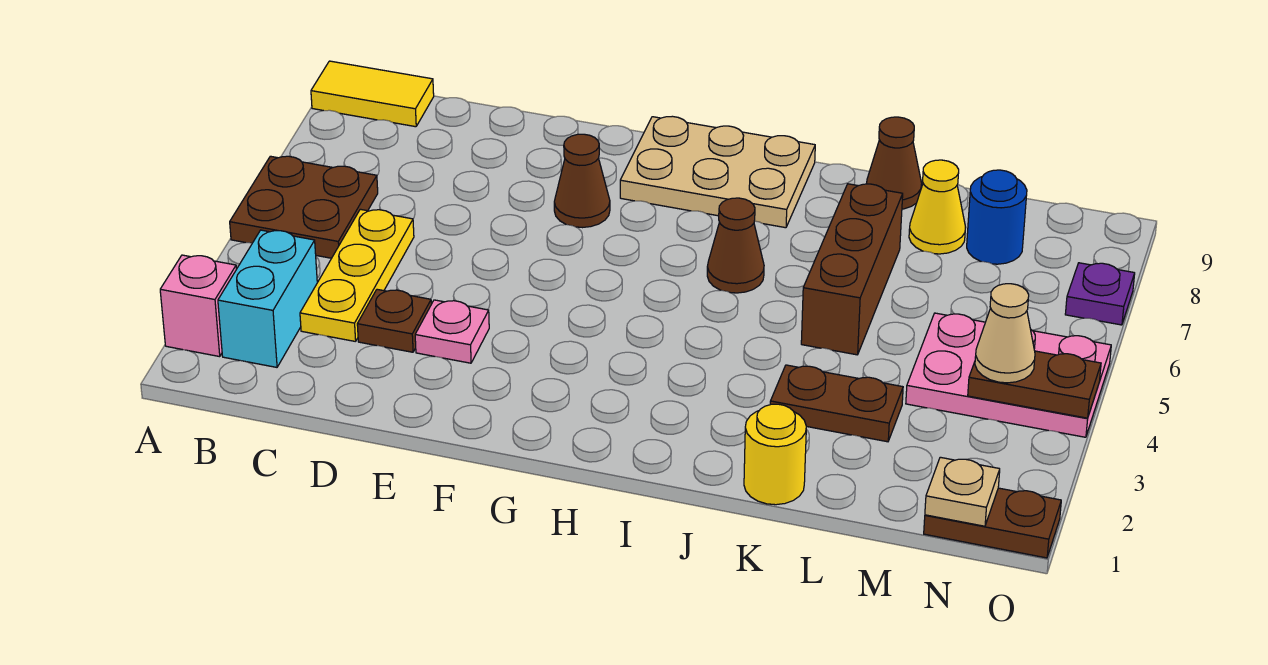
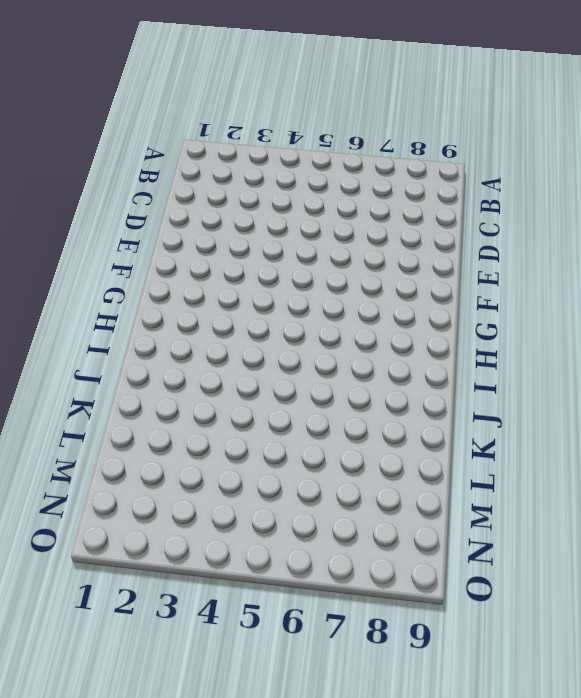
none -> pink brick A2 level 1
none -> brown plate A5:B6 level 1
none -> yellow tile A9:B9 level 1

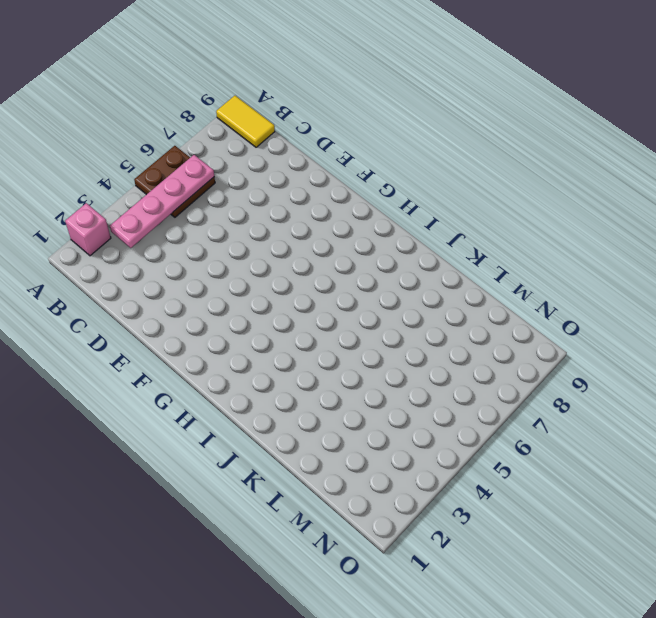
pink plate B3:B6 level 2 -> none
none -> cyan brick B2:B3 level 1
none -> yellow plate C3:C5 level 1
none -> brown plate D3 level 1

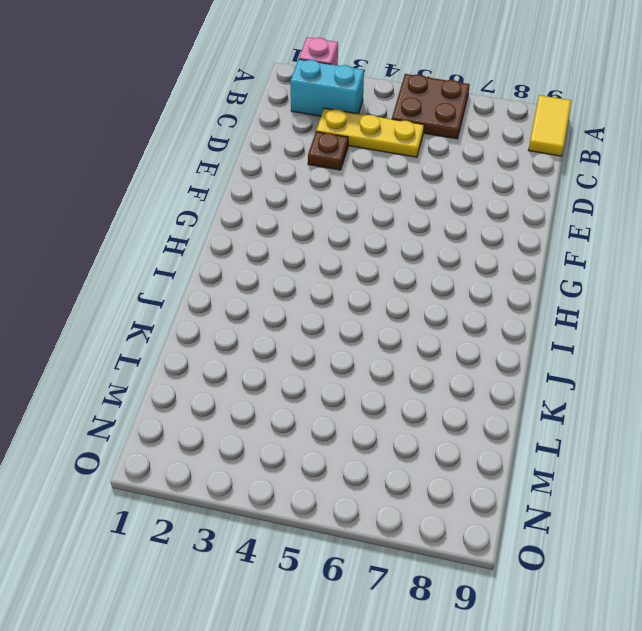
none -> pink plate E3 level 1
none -> brown cone F7 level 1
none -> tan plate G8:I9 level 1

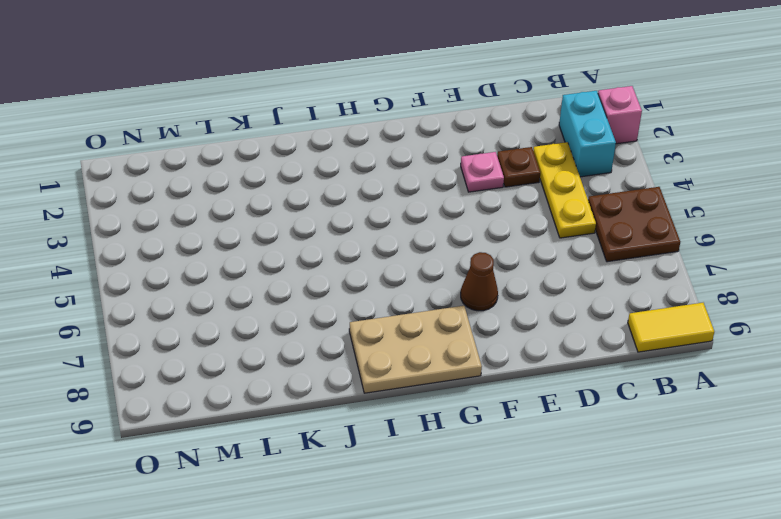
none -> brown cone I6 level 1
none -> yellow round brick K1 level 1
none -> brown plate K3:L3 level 1

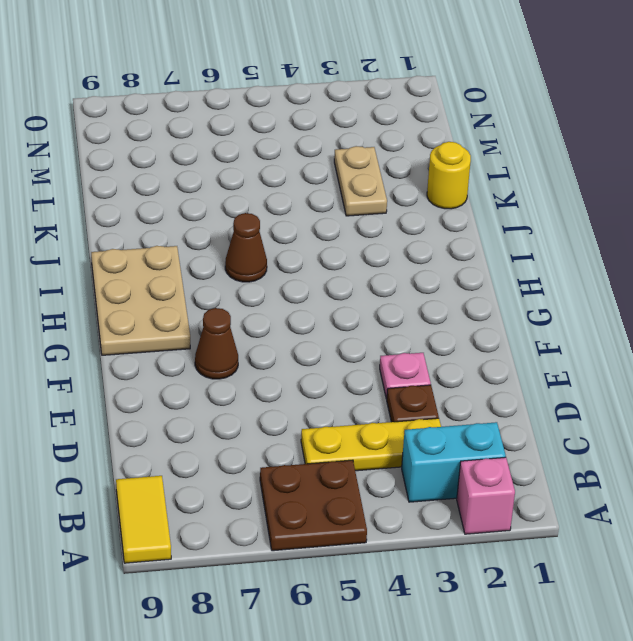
tan plate K3:L3 level 1 -> brown plate K3:L3 level 1
none -> brown brick K5:K7 level 1
none -> brown cone K9 level 1
none -> yellow cone L8 level 1

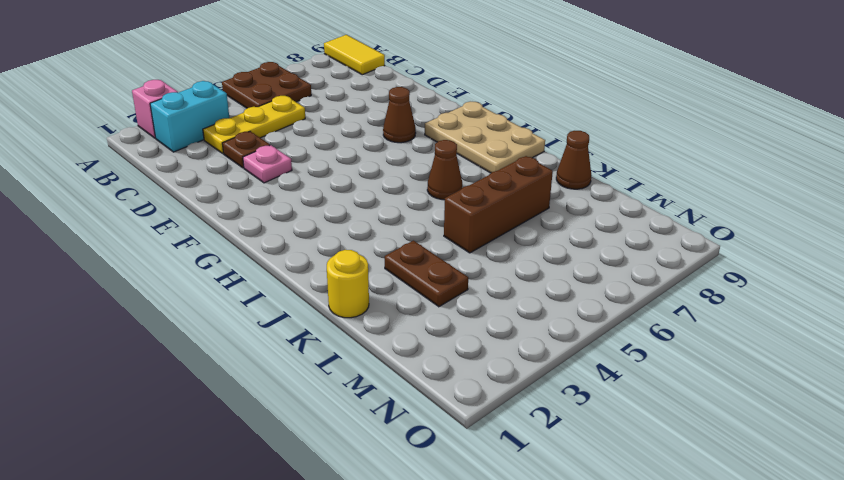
none -> yellow cone L8 level 1
none -> pink plate M4:O5 level 1
none -> blue round brick M8 level 1

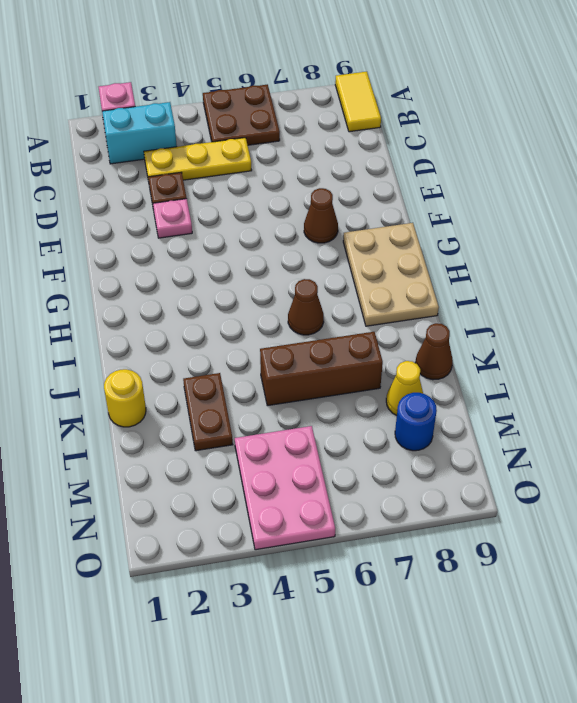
none -> brown plate N1:O1 level 1
none -> purple plate O7 level 1
none -> tan plate N1 level 2

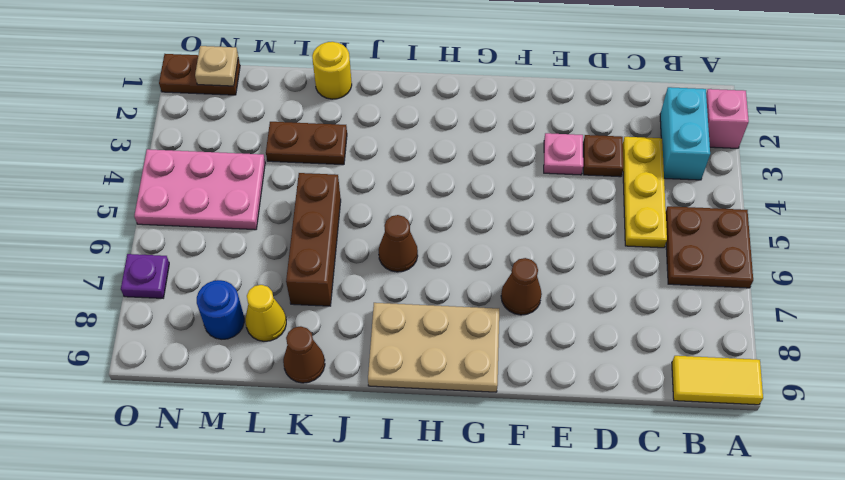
none -> brown plate N4:O4 level 2
none -> tan cone N4 level 3

